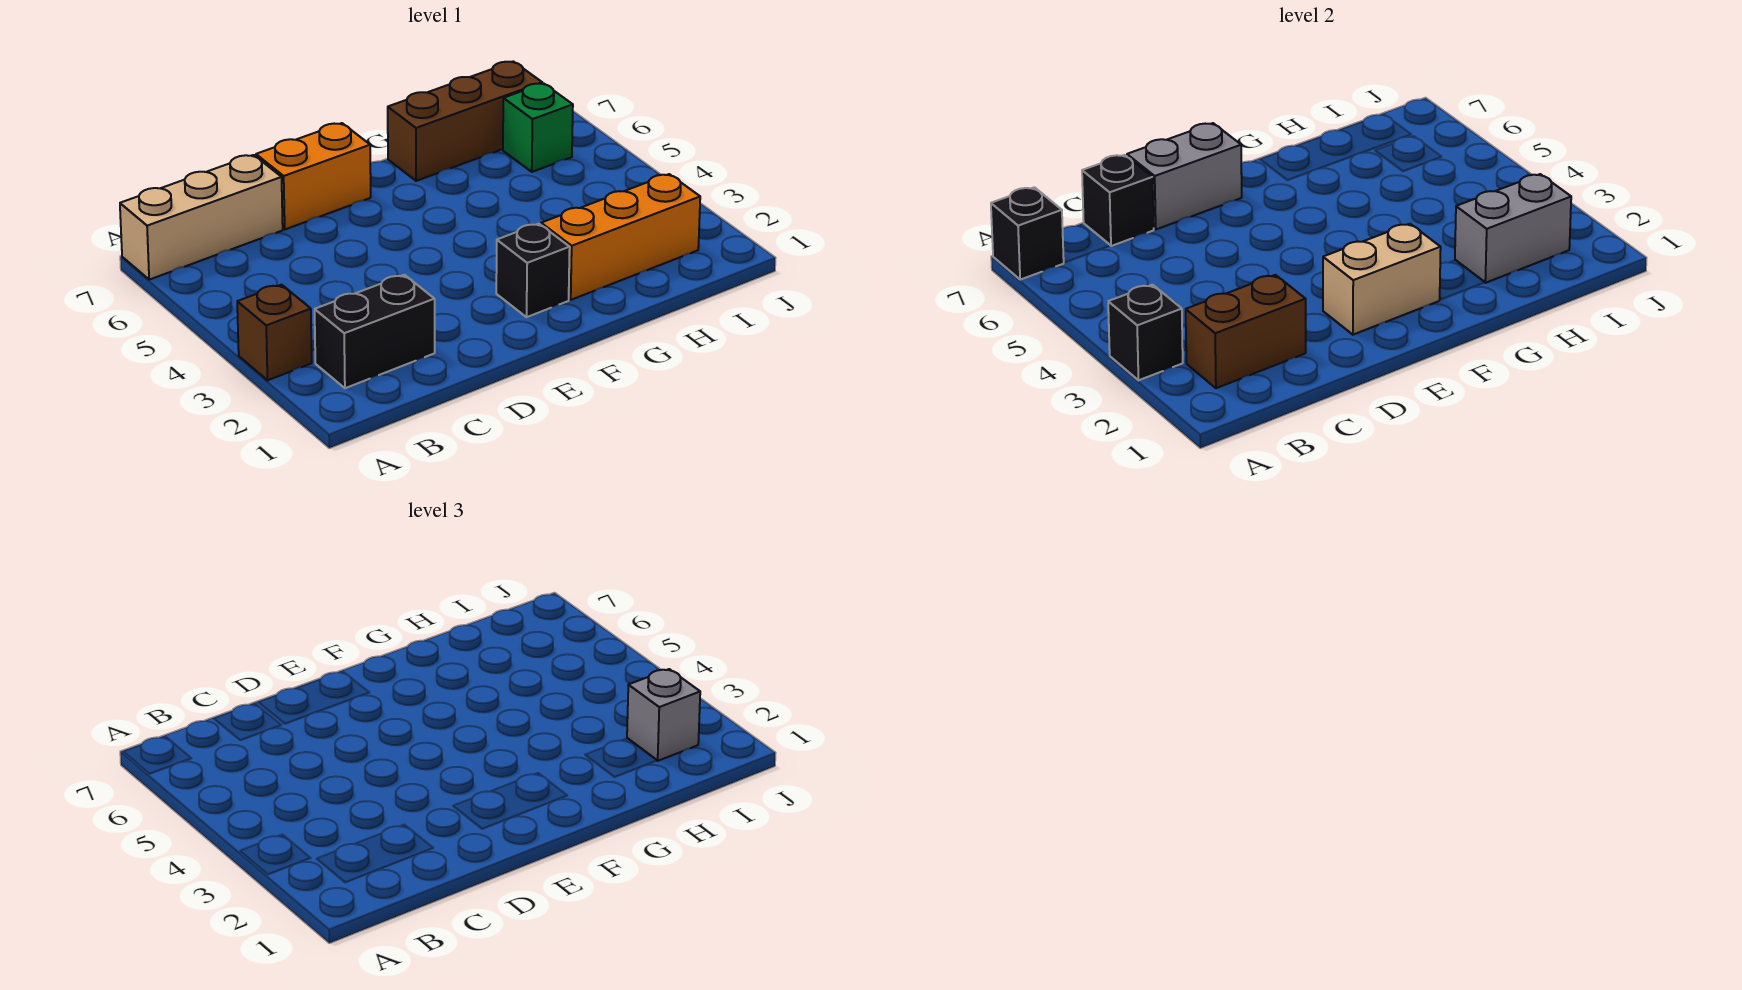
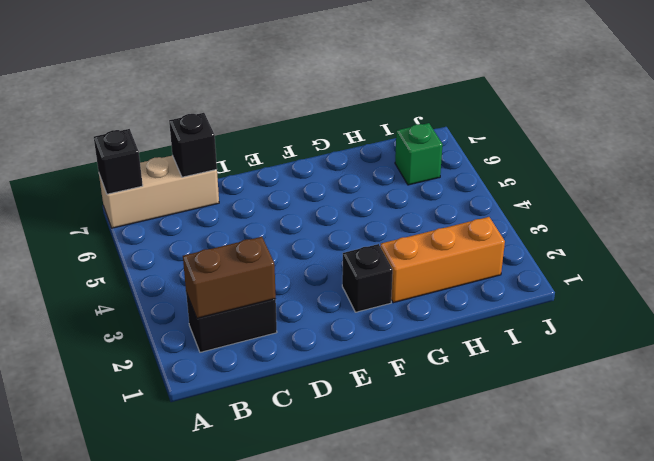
none -> brown brick A3 level 1
none -> orange brick D7:E7 level 1
none -> brown brick G7:I7 level 1

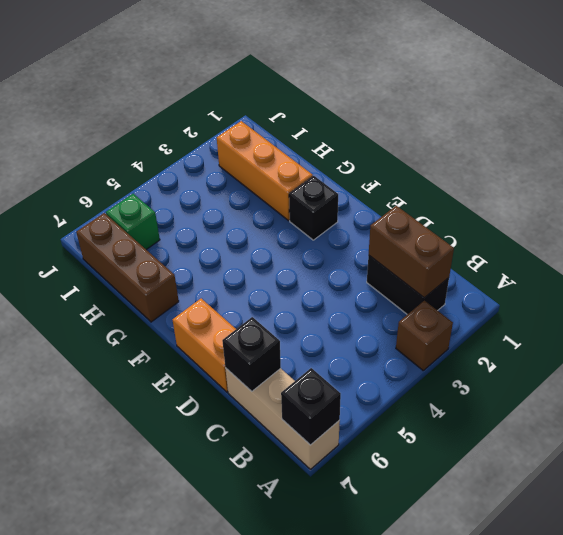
none -> black brick A3 level 2
none -> grey brick D7:E7 level 2
none -> tan brick E2:F2 level 2

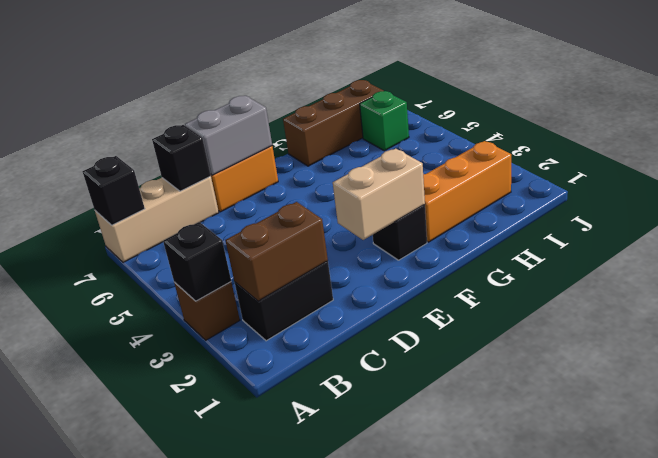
none -> grey brick H2:I2 level 2
none -> grey brick I2 level 3

